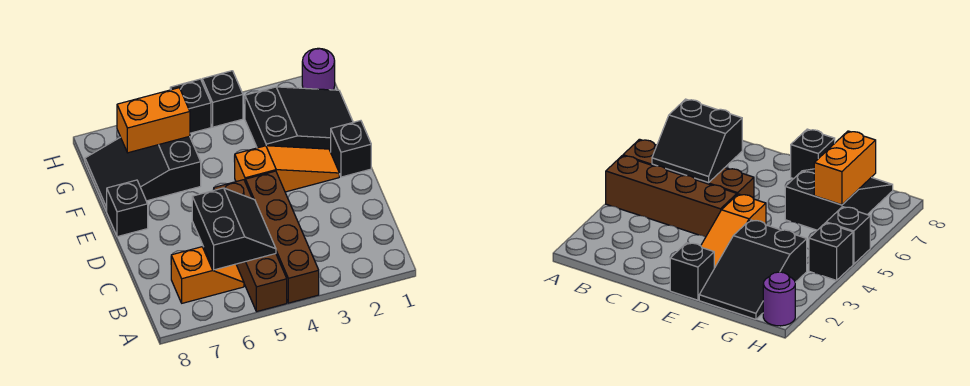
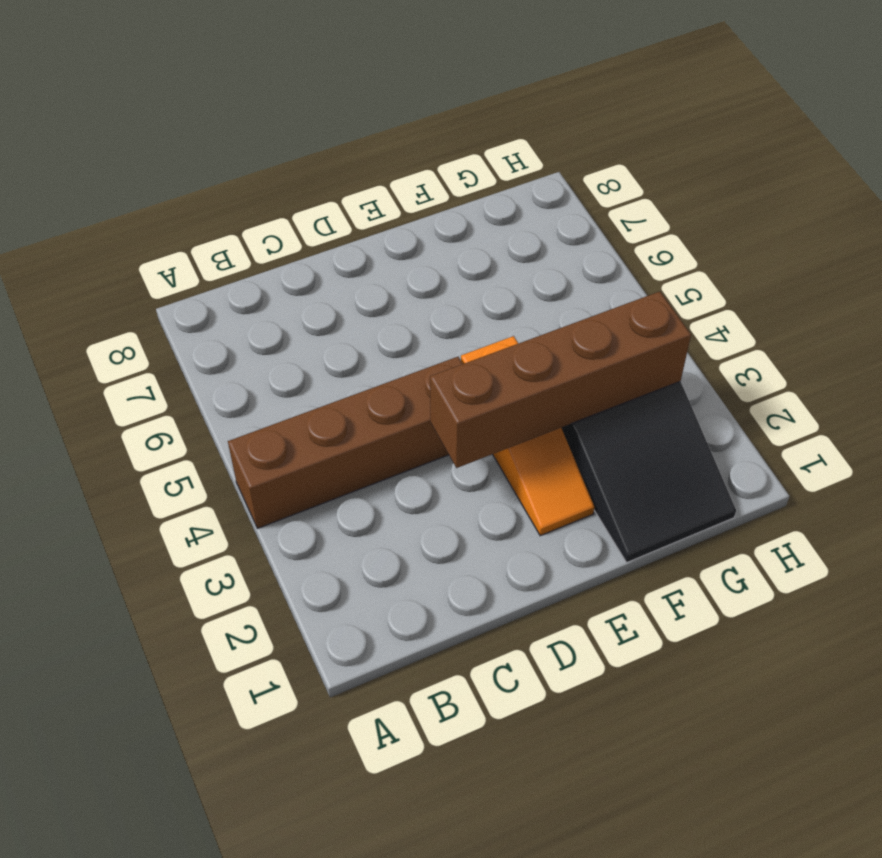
brown brick D3:G3 level 2 -> brown brick A5:D5 level 1
none -> orange slope B6:B7 level 1 top 7
none -> black brick E1 level 1
none -> black brick E8 level 1

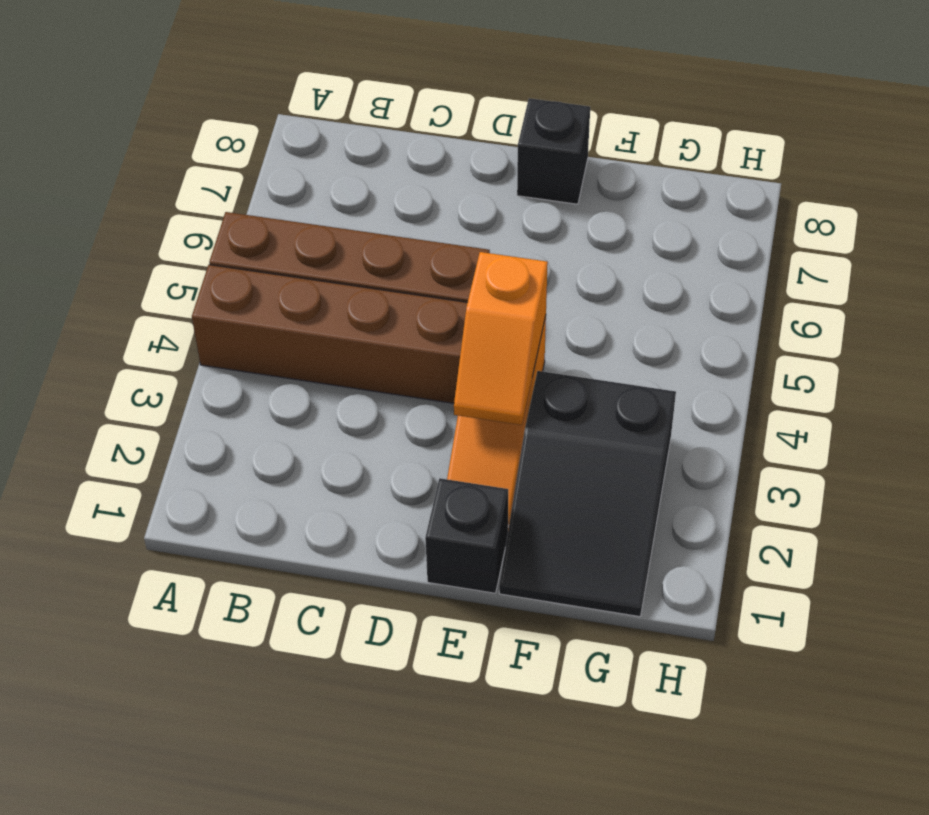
orange slope E3:E4 level 2 top 4 -> orange slope B6:B7 level 1 top 7
none -> black slope F6:G8 level 1 top 6
none -> purple round brick H1 level 1
none -> black brick H4 level 1

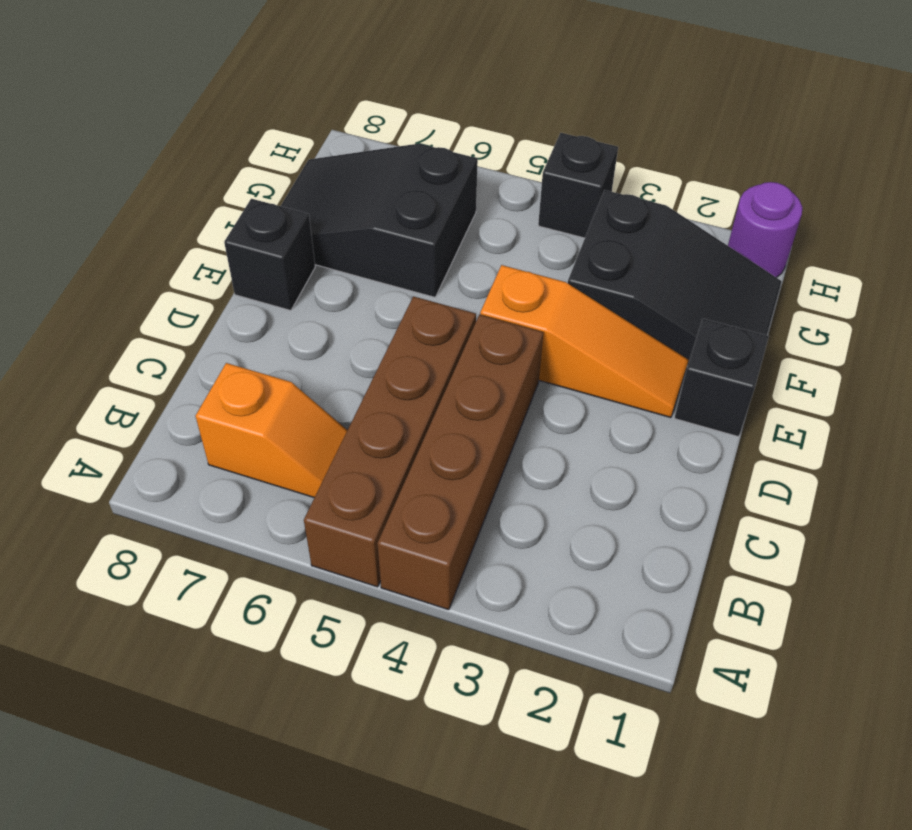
none -> black brick H5 level 1
none -> black slope B5:C6 level 2 top 6
none -> orange brick G6:G7 level 2

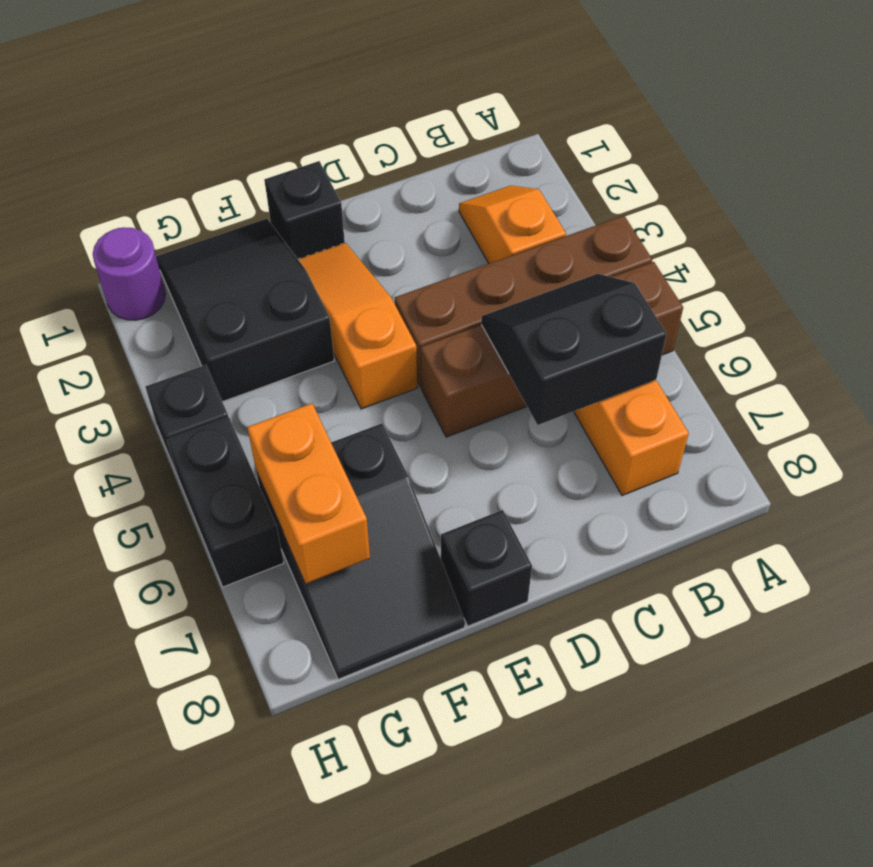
orange slope B2:B3 level 1 top 3 -> none
black brick H5:H6 level 1 -> black brick H5 level 1

